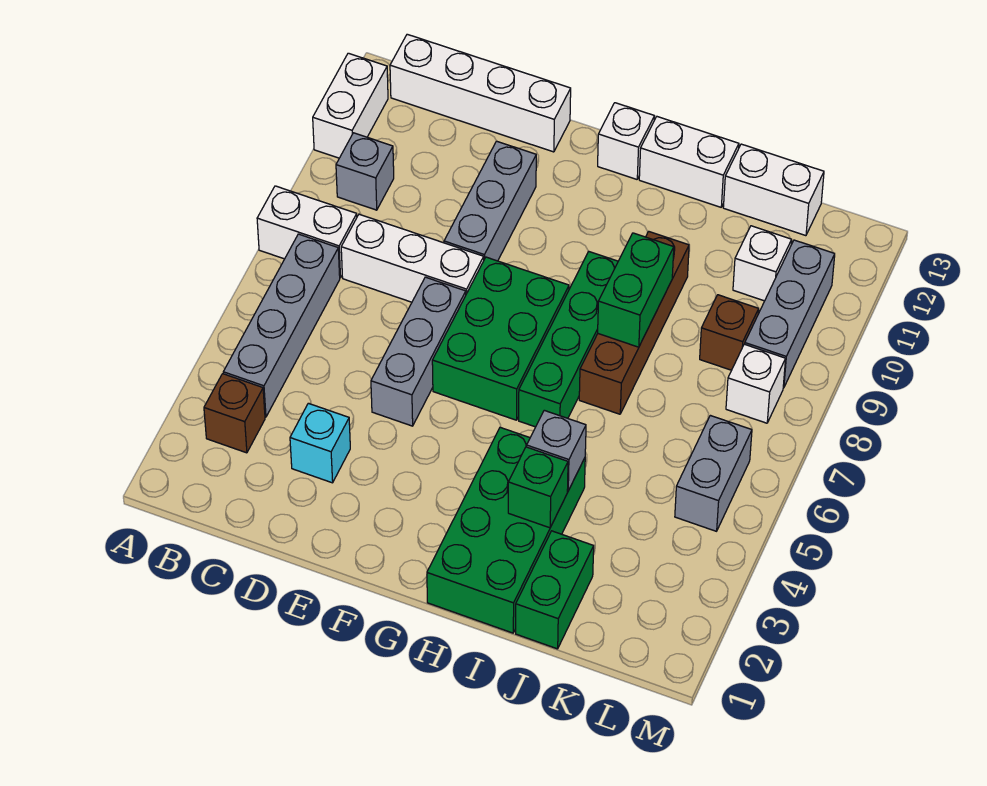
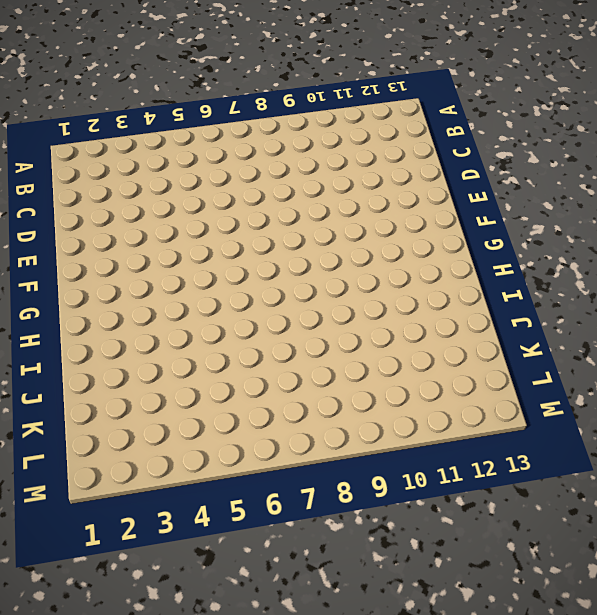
none -> white brick A8:B8 level 1
none -> white brick A11:A12 level 1
none -> brown brick B3 level 1

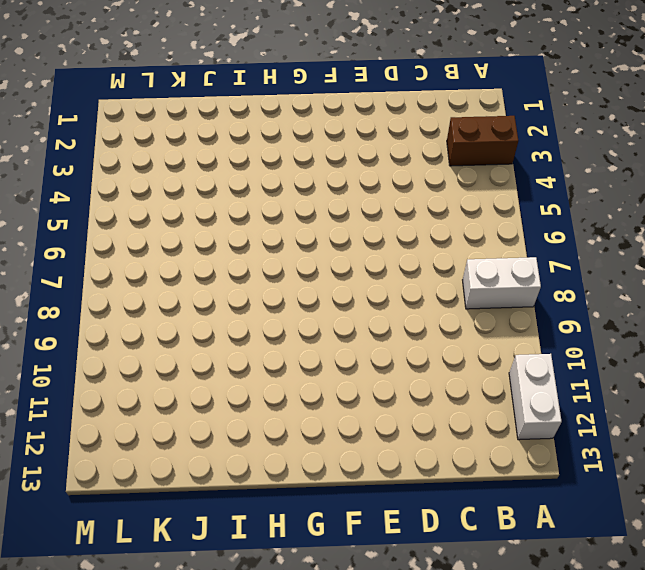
brown brick A3:B3 level 1 -> brown brick B3 level 1
none -> grey brick B4:B7 level 1
none -> grey brick B10 level 1
none -> white brick B13:E13 level 1

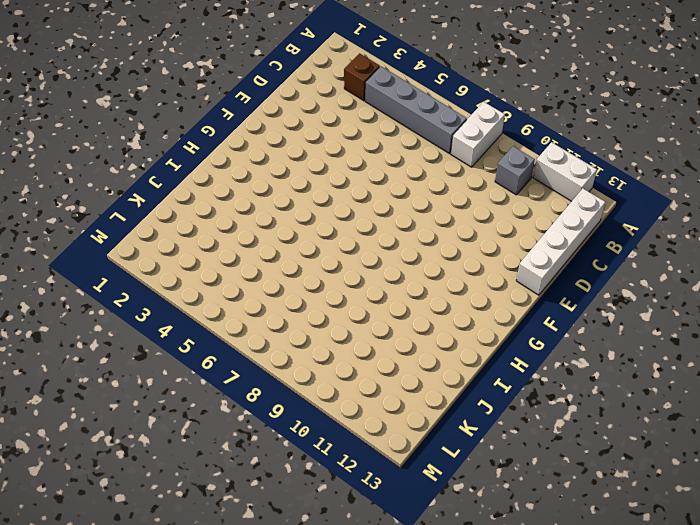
none -> white brick C8:E8 level 1
none -> cyan brick D3 level 1
none -> grey brick E5:E7 level 1

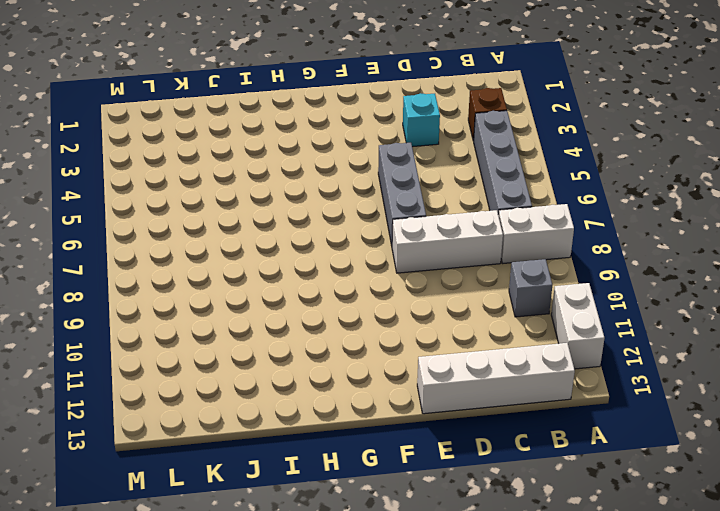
none -> grey brick E9:E11 level 1
none -> green brick F6:G8 level 1
none -> white brick G13 level 1

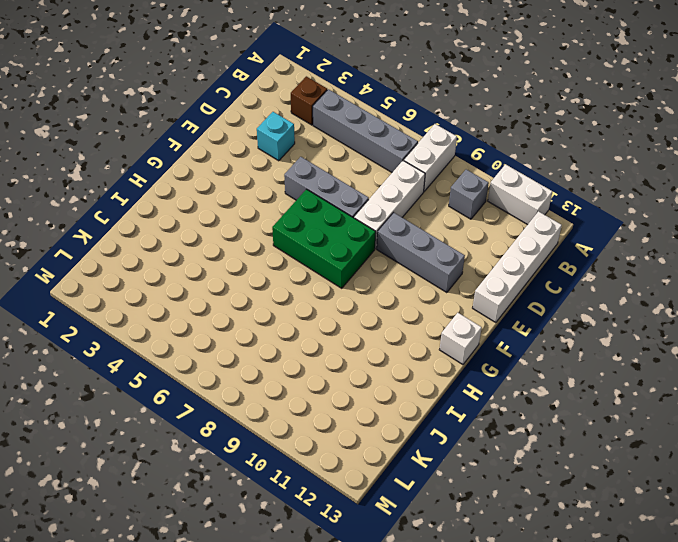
none -> green brick H1:I4 level 1
none -> green brick H6:H9 level 1
none -> white brick H13:I13 level 1

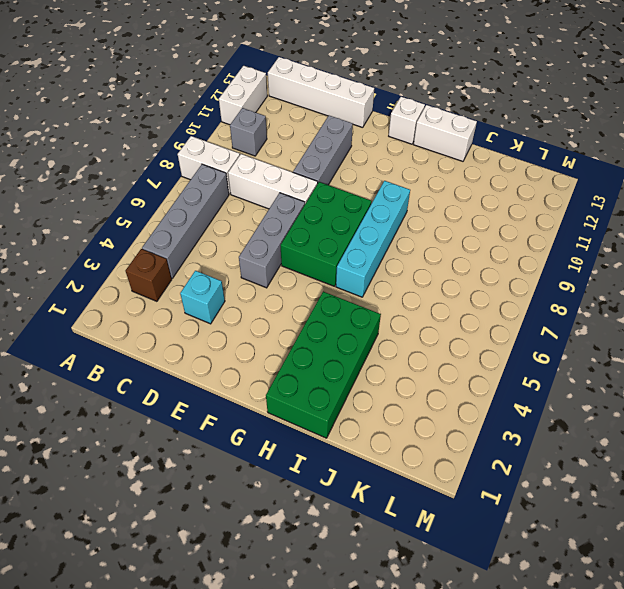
cyan brick H6:H9 level 1 -> green brick H6:H9 level 1
none -> brown brick I7:I10 level 1
none -> green brick J1:J2 level 1
none -> white brick J13:K13 level 1

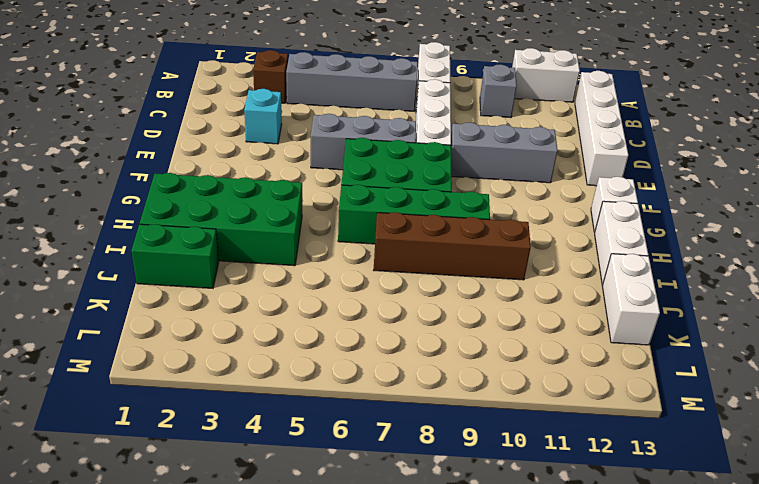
none -> brown brick K9 level 1
none -> white brick K11 level 1
none -> grey brick L5:L6 level 1

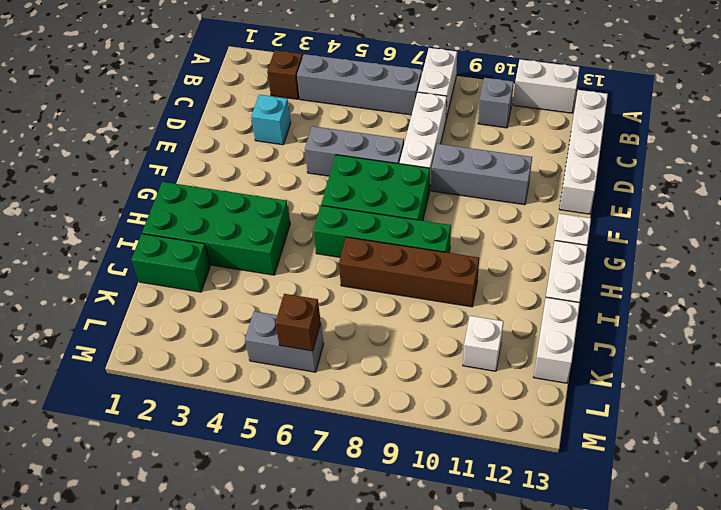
brown brick L6 level 2 -> brown brick K9 level 1
none -> white brick L8 level 1
none -> grey brick L9:L11 level 1
none -> green brick I3 level 2

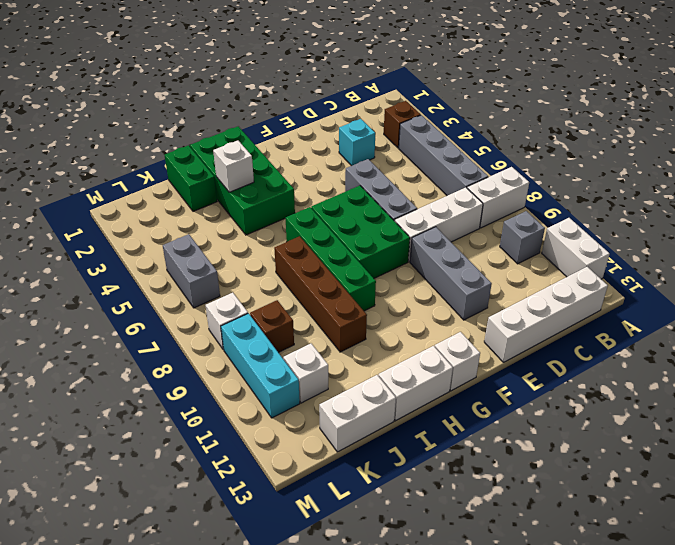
white brick I3 level 2 -> green brick I3 level 2
cyan brick L9:L11 level 1 -> grey brick L9:L11 level 1
none -> grey brick I4 level 2
none -> green brick I8:I9 level 2

